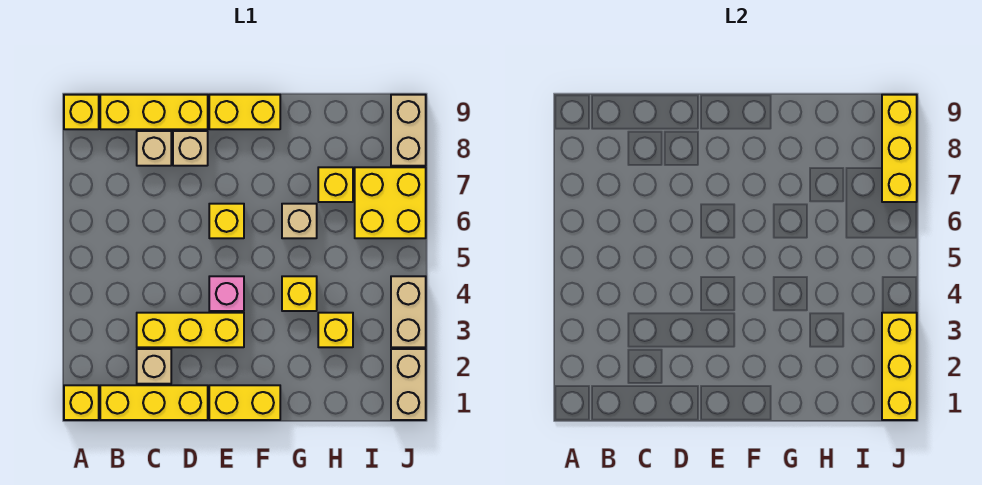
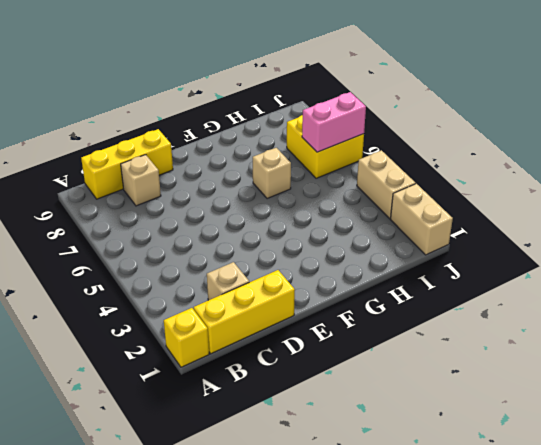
pink brick I6:J6 level 2 -> none
none -> yellow brick A9 level 1
none -> yellow brick C3:E3 level 1
none -> tan brick D8 level 1

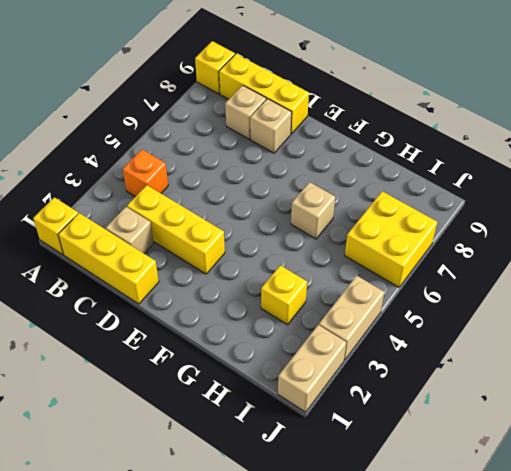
orange brick B4 level 1 -> none
none -> yellow brick E1:F1 level 1
none -> pink brick E4 level 1
none -> yellow brick E6 level 1

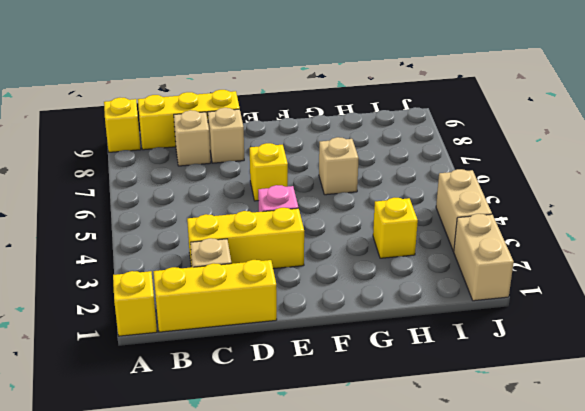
none -> yellow brick E1:F1 level 1
none -> yellow brick E9:F9 level 1
none -> yellow brick G4 level 1

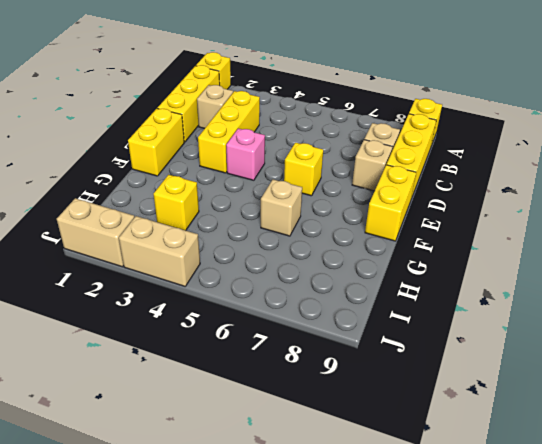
none -> yellow brick G4 level 1
none -> yellow brick H7 level 1
none -> yellow brick I6:J7 level 1

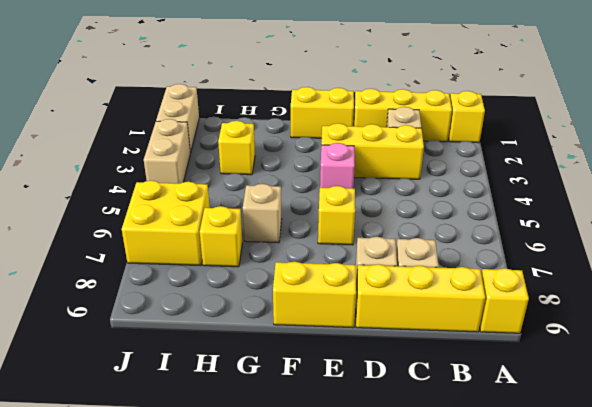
none -> yellow brick G4 level 1
none -> tan brick J8:J9 level 1
none -> yellow brick J1:J3 level 2

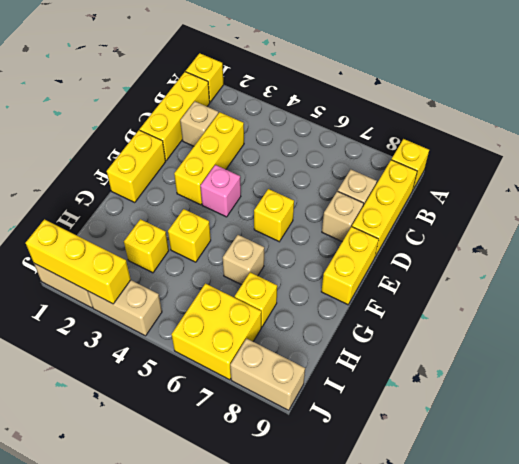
none -> yellow brick J7:J9 level 2

